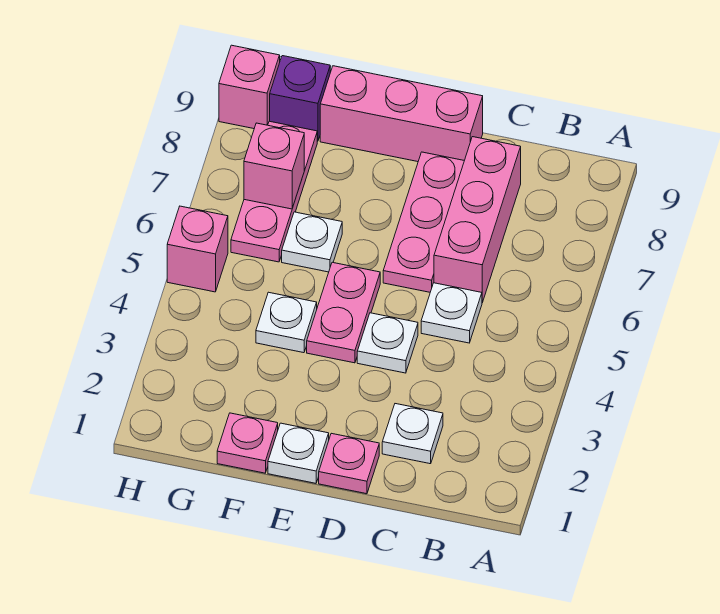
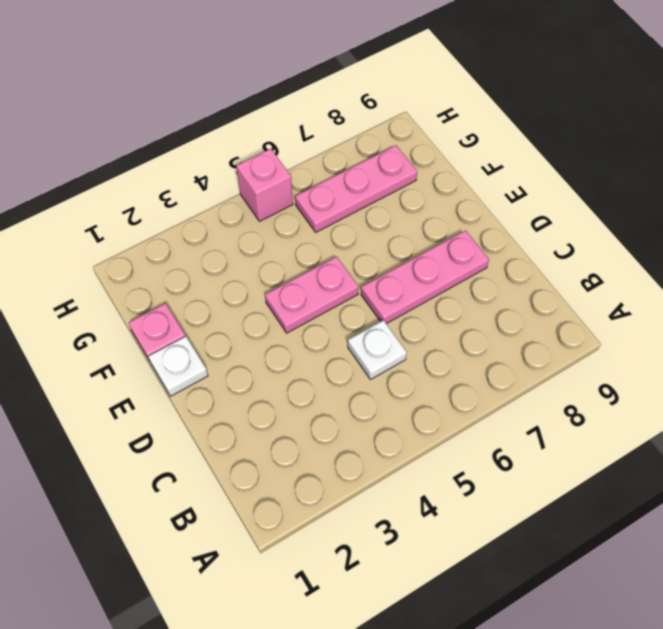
none -> white plate C2 level 1
none -> pink brick C6:C8 level 1
none -> pink plate D1 level 1

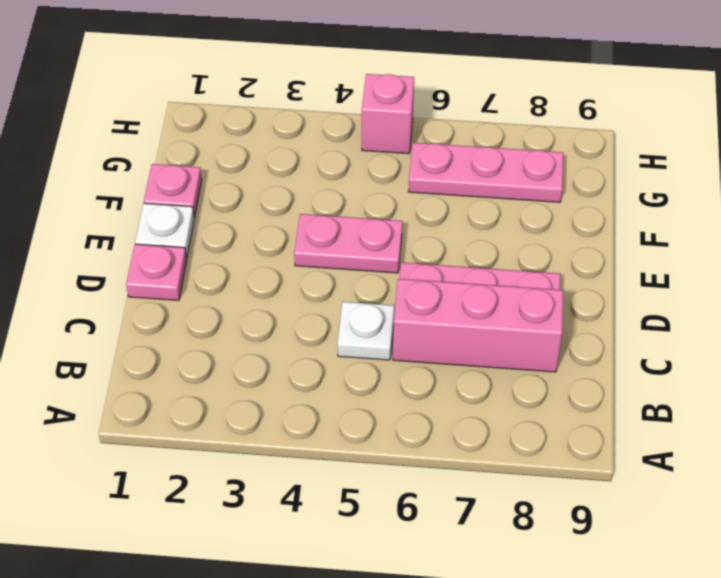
none -> white plate C2 level 1
none -> white plate D4 level 1
none -> pink brick D9:F9 level 1

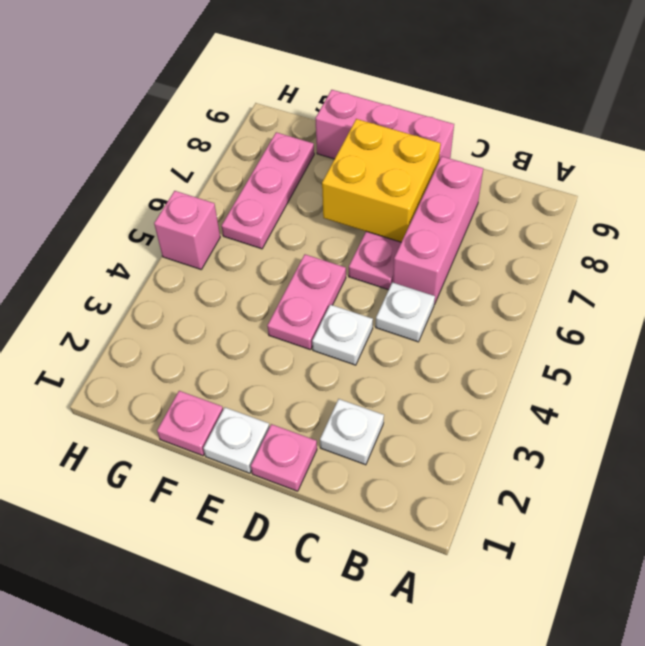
yellow brick D7:E8 level 2 -> none
none -> white plate F4 level 1
none -> white plate F6 level 1
none -> purple brick G9 level 1

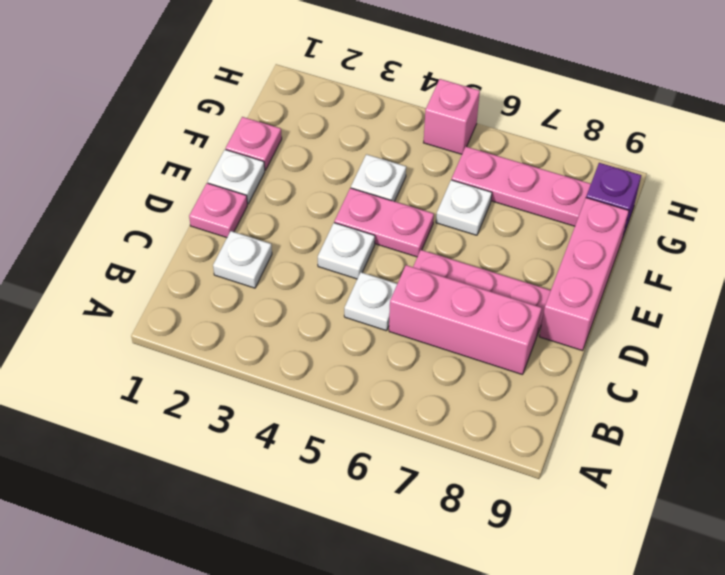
none -> pink brick H9 level 1
none -> pink brick G7 level 2

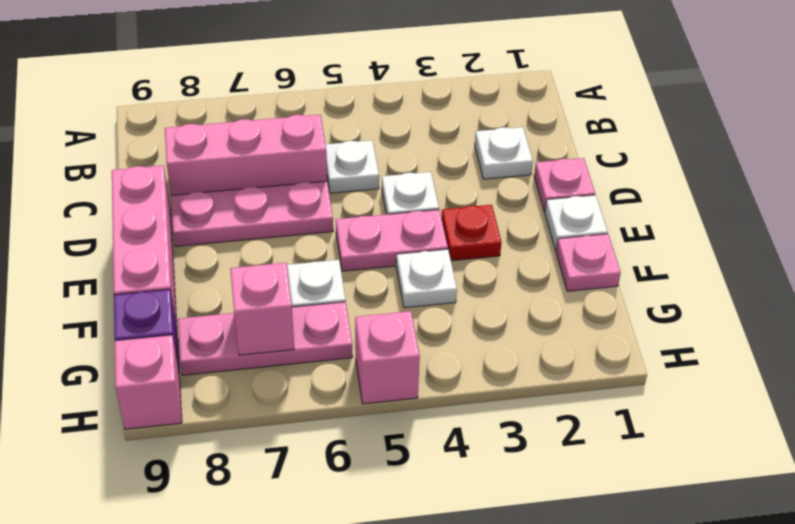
red plate E3 level 1 -> none

